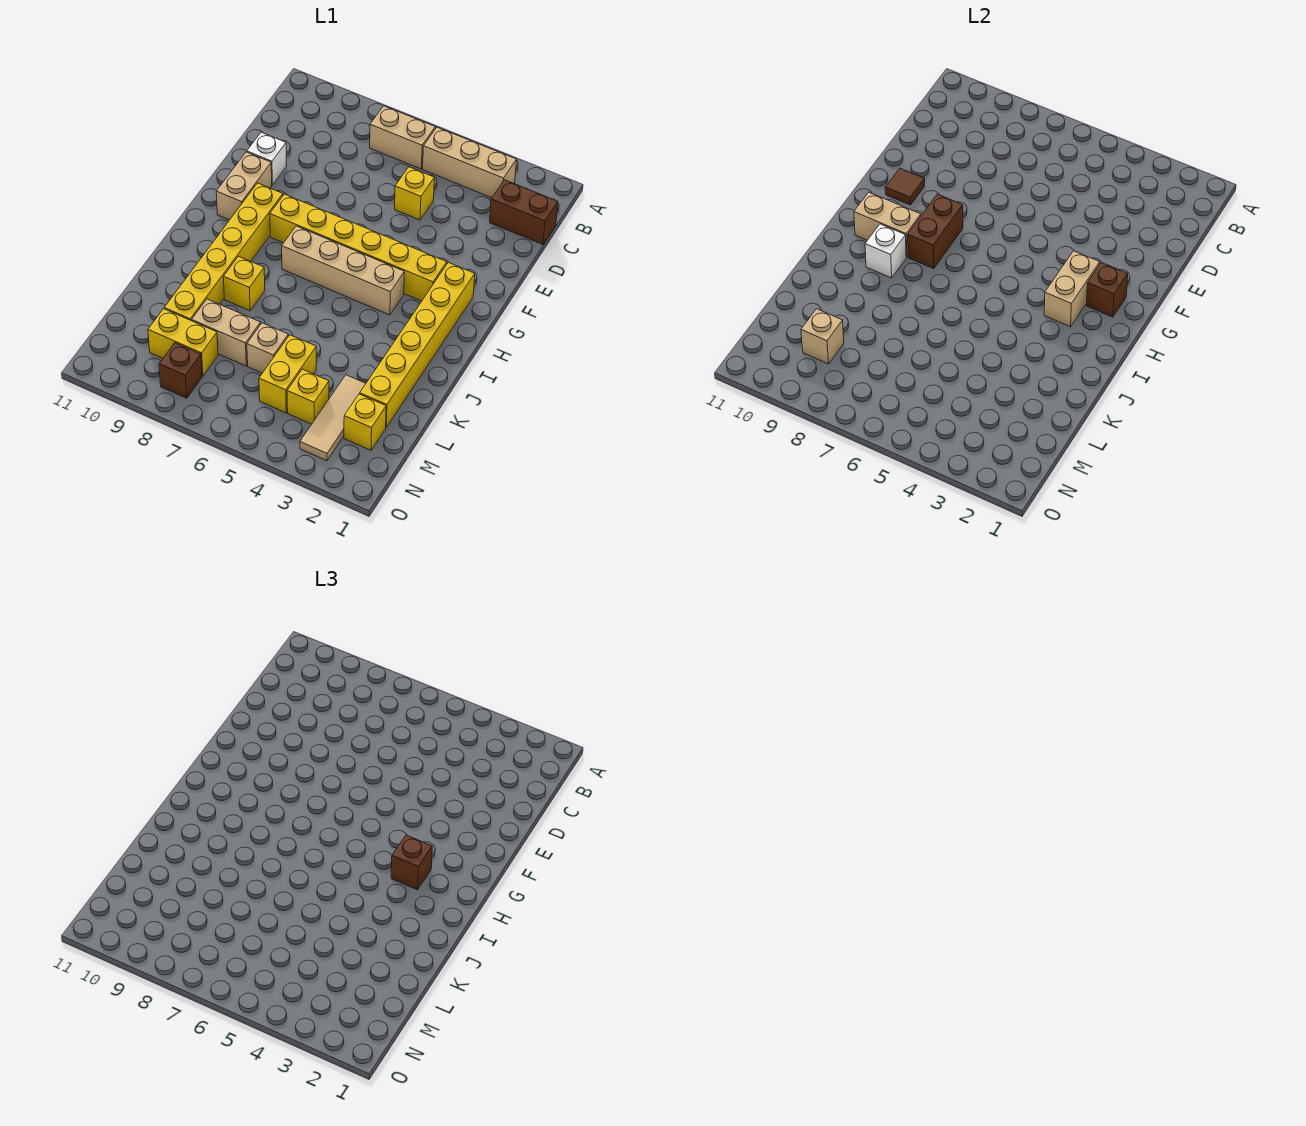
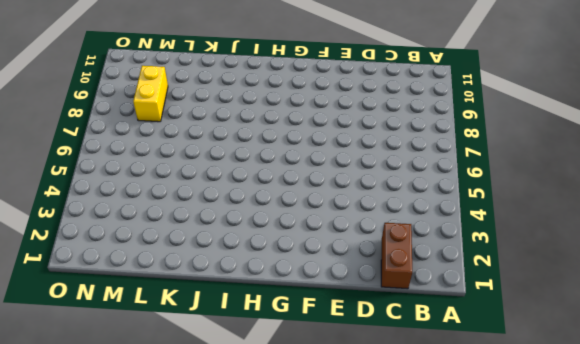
none -> tan brick B3:B5 level 1
none -> tan brick B6:B7 level 1
none -> yellow brick D5 level 1

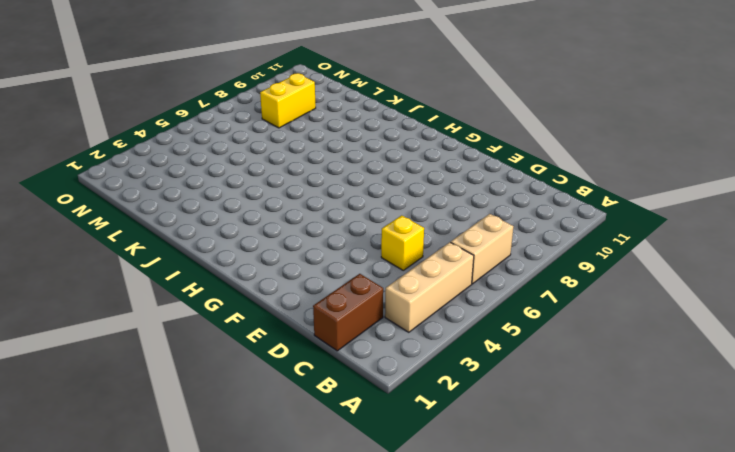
none -> white brick E10 level 1
none -> tan brick F10:G10 level 1
none -> yellow brick G2:L2 level 1

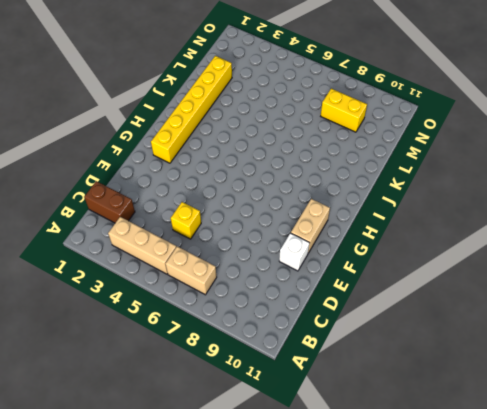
none -> yellow brick G3:G8 level 1
none -> yellow brick G9:L9 level 1
none -> tan brick H4:H7 level 1

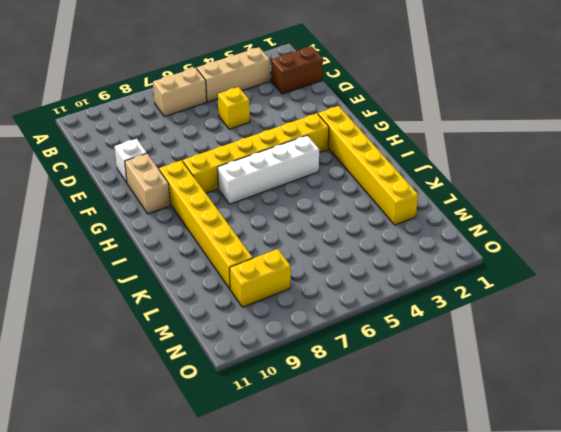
white brick H4:H7 level 1 -> tan brick H4:H7 level 1
none -> yellow brick J8 level 1
none -> tan tile L3:N3 level 1
none -> yellow brick L5:M5 level 1

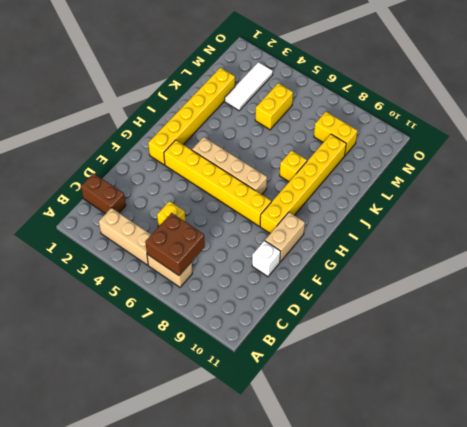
brown brick B6:C7 level 2 -> none
white tile L3:N3 level 1 -> tan tile L3:N3 level 1
none -> tan brick L6 level 1
none -> tan brick L7:L8 level 1
none -> yellow brick M2 level 1

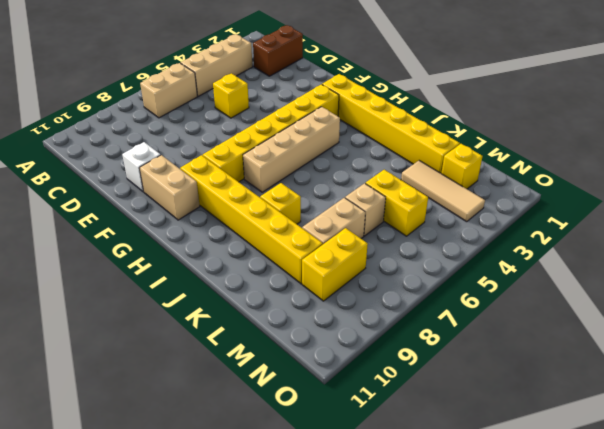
none -> yellow brick M4 level 1
none -> brown brick N8 level 1
none -> brown tile F10 level 2

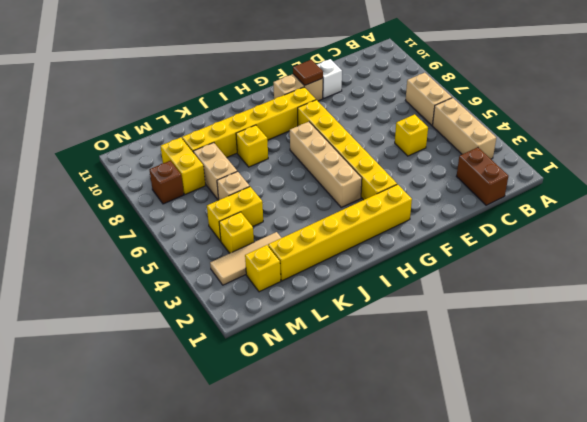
none -> brown brick G2 level 2
none -> tan brick G3:H3 level 2
none -> brown brick G8:H8 level 2

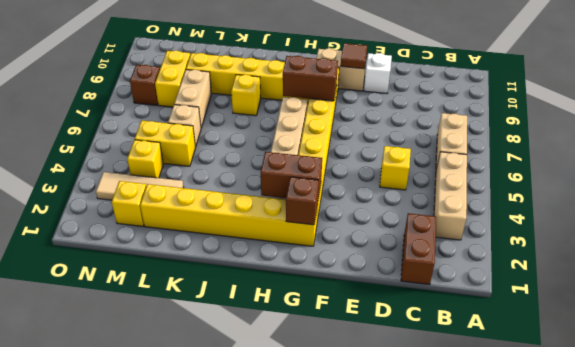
brown brick G3:H3 level 2 -> tan brick G3:H3 level 2
none -> tan brick H9:H10 level 2
none -> white brick I9 level 2
none -> tan brick M9 level 2

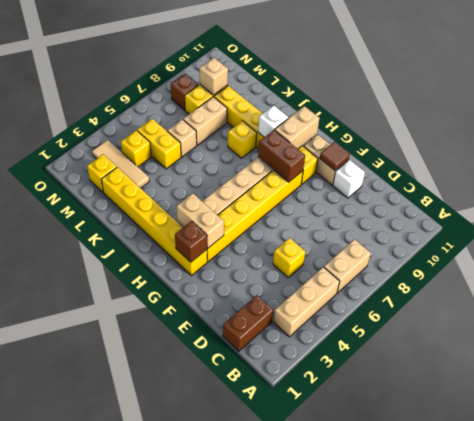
none -> brown brick H3 level 3

